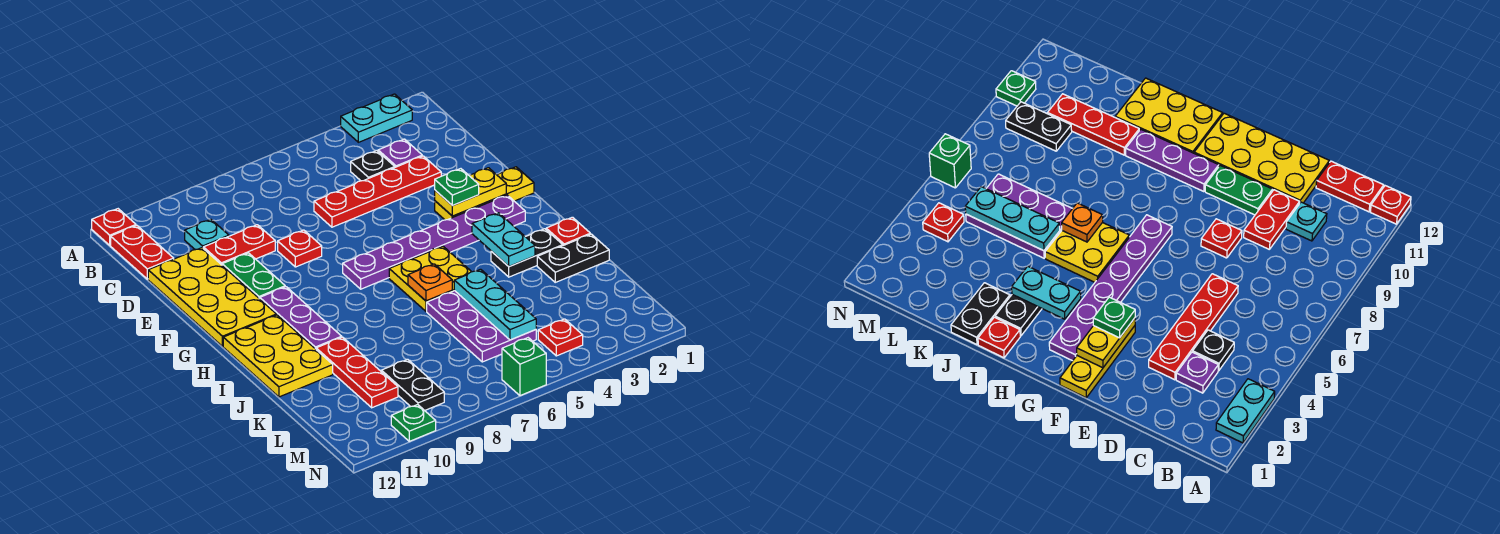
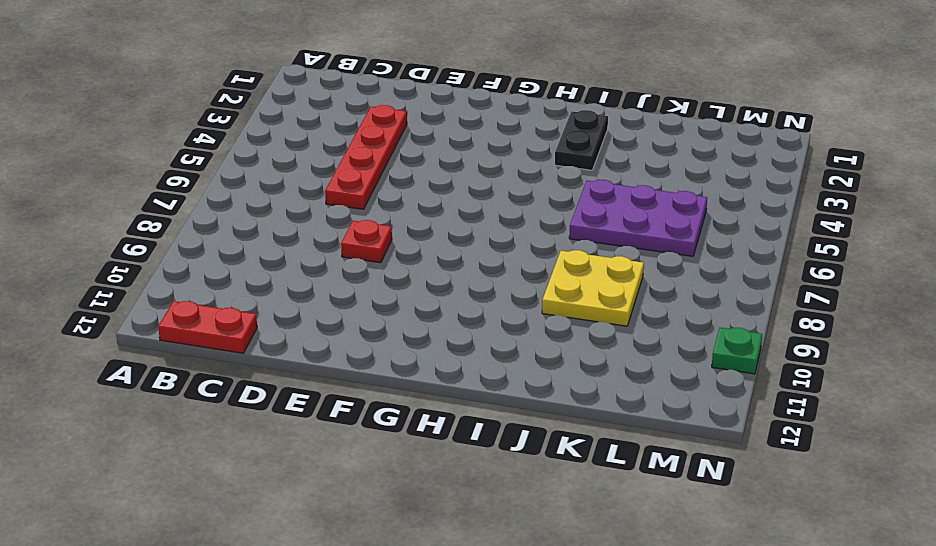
yellow plate J8:K9 level 1 -> yellow plate H5:I6 level 1
none -> cyan plate A2:A3 level 1
none -> red plate A12 level 1
none -> purple plate C3 level 1
none -> black plate C4 level 1

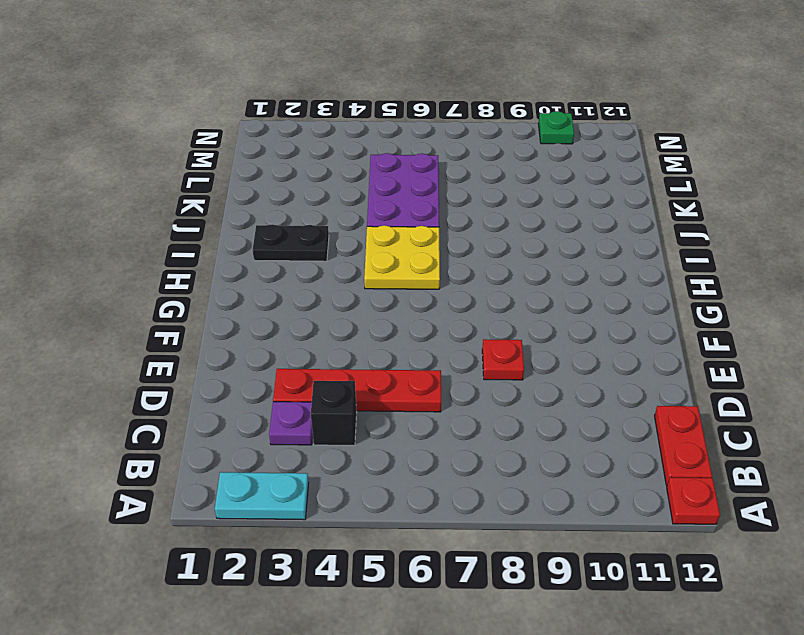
black brick C4 level 1 -> black plate C4 level 1
none -> cyan plate C10 level 1
none -> red plate D9:D10 level 1
none -> yellow plate D11:G12 level 1
none -> green plate E10:F10 level 1

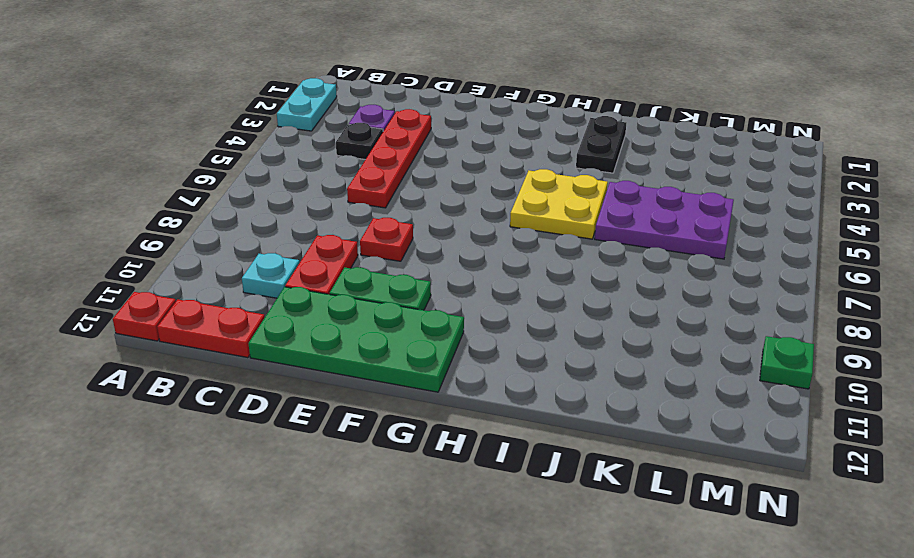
green plate D11:G12 level 1 -> yellow plate D11:G12 level 1
none -> yellow plate F1:F3 level 1
none -> purple plate G2:G7 level 1
none -> purple plate G10:I10 level 1
none -> yellow plate H11:J12 level 1

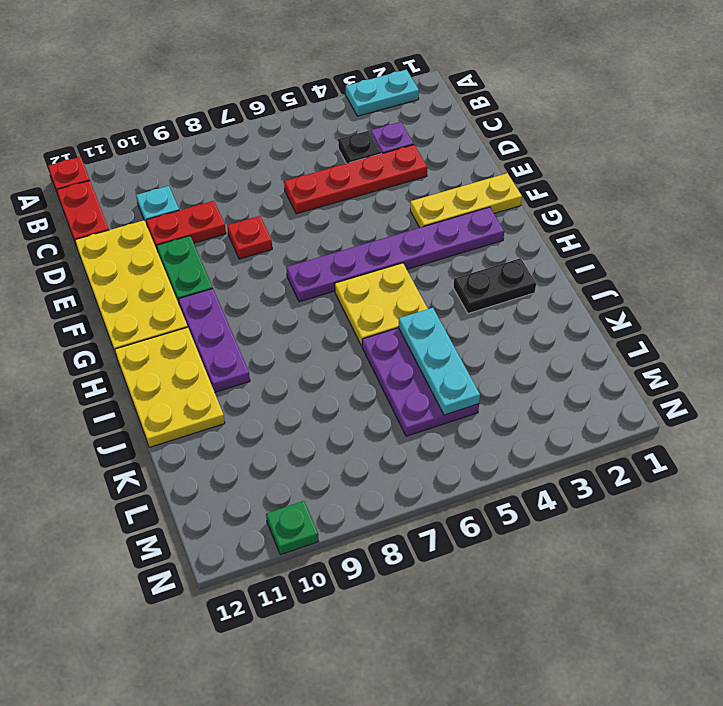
none -> red plate I1 level 1
none -> black plate J1:J2 level 1
none -> red plate J10:L10 level 1
none -> black plate L9:M9 level 1

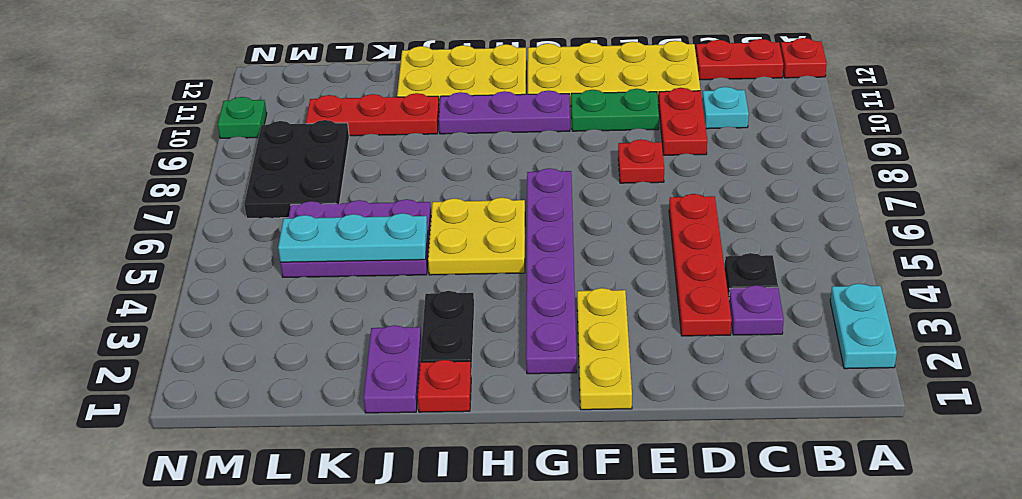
purple plate J1:J2 level 1 -> black plate J1:J2 level 1
black plate L7:M9 level 1 -> black plate L9:M9 level 1
none -> red plate M4 level 1
none -> green brick N6 level 1
none -> yellow plate F2:F3 level 2
none -> cyan plate H3:I3 level 2

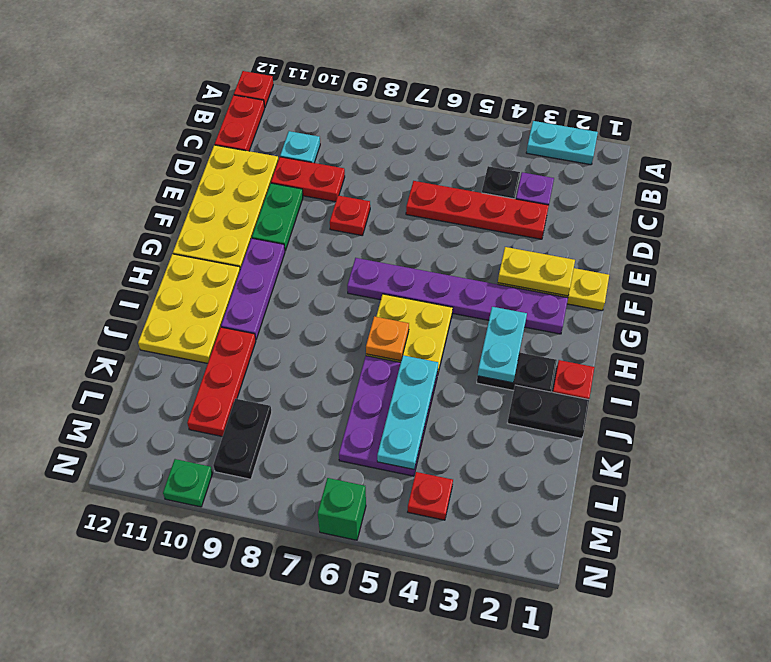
none -> green plate F3 level 3

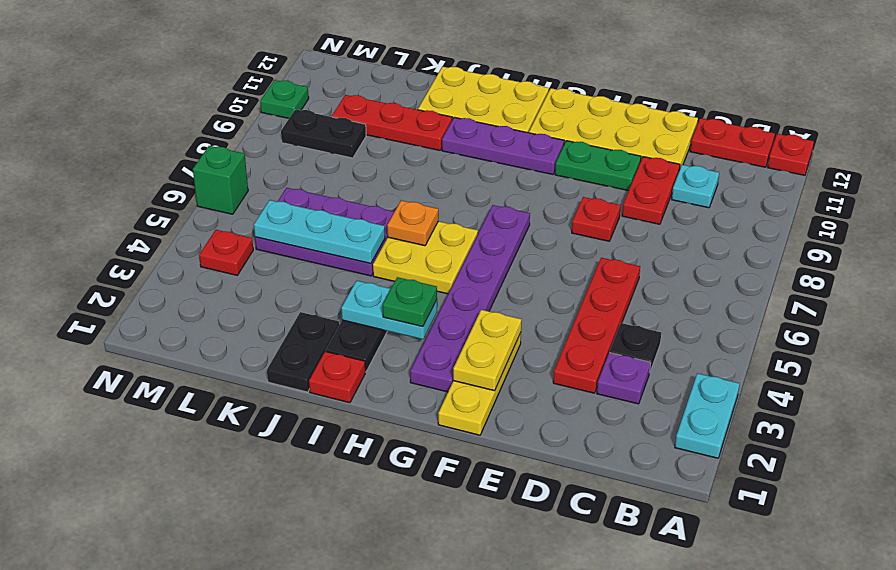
green plate H3 level 3 -> green plate F3 level 3

